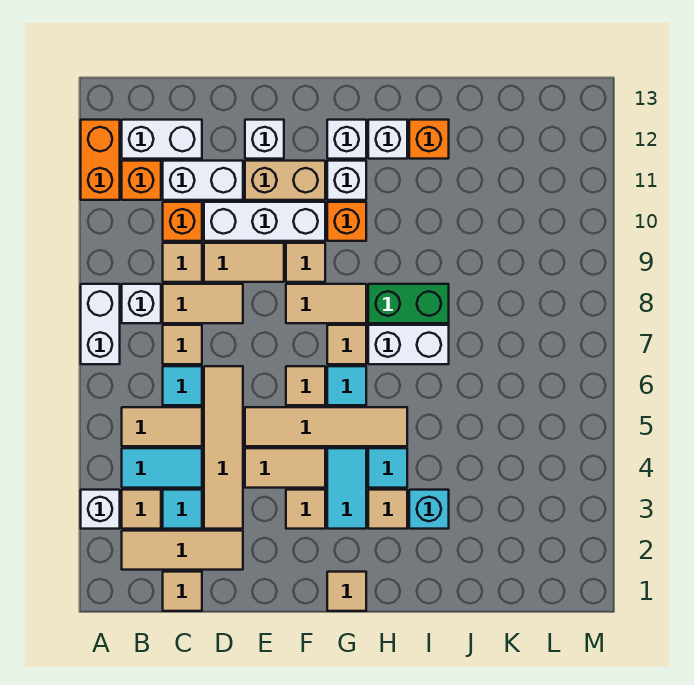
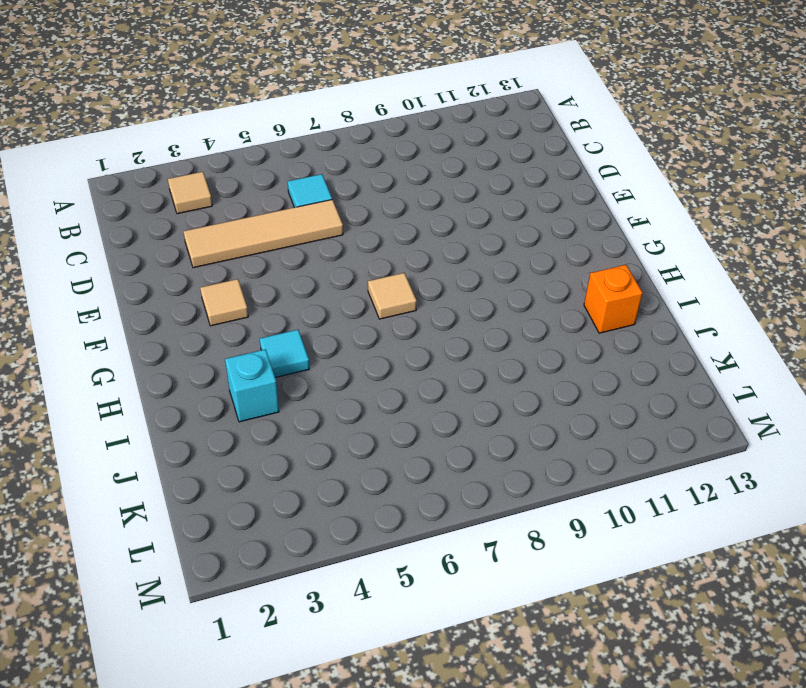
none -> white brick A3 level 1
none -> white brick A7:A8 level 1
none -> orange brick A11:A12 level 1
none -> tan tile B2:D2 level 1

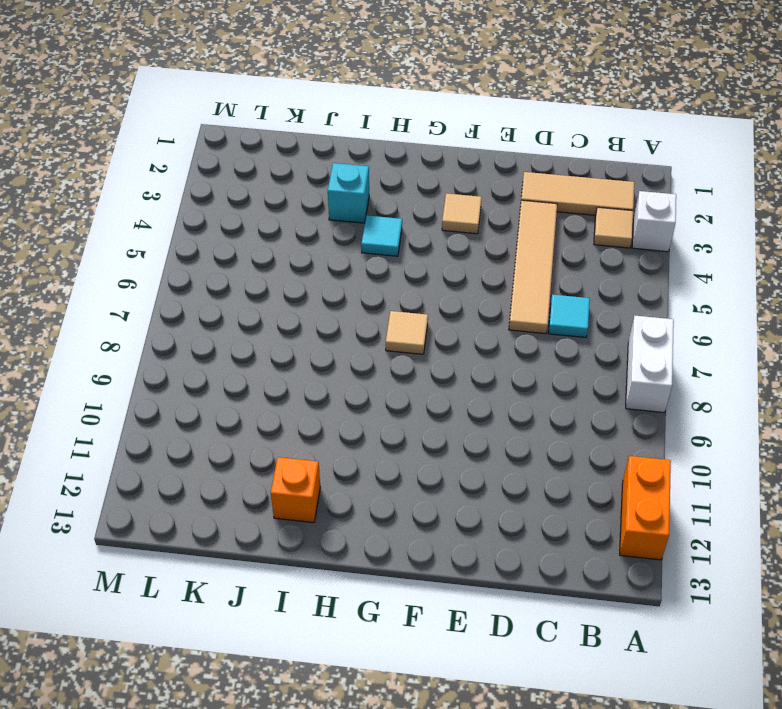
none -> cyan tile B4:C4 level 1
none -> tan tile B5:C5 level 1
none -> white brick B8 level 1
none -> orange brick B11 level 1

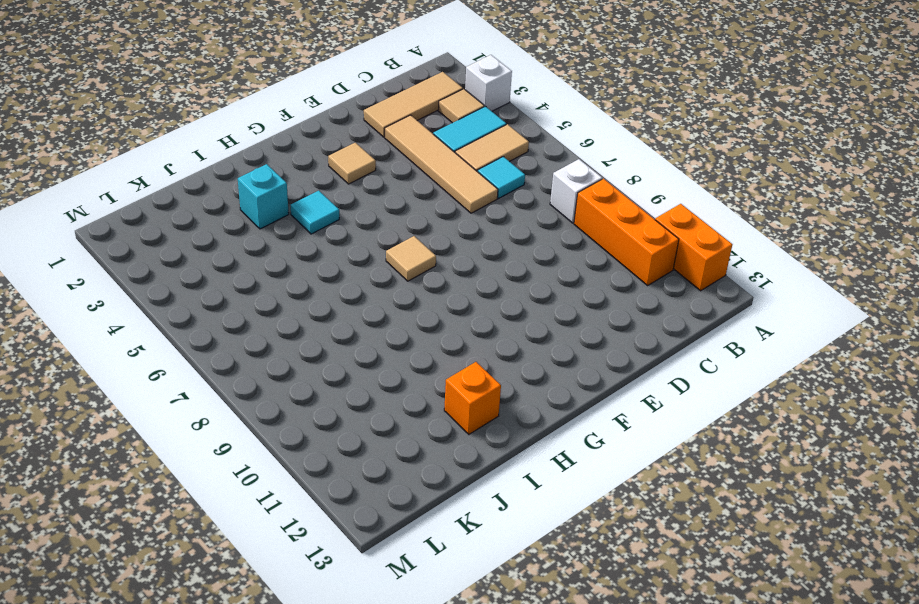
orange brick B9:B11 level 1 -> orange brick B11 level 1
none -> white brick A7:A8 level 1
none -> white brick B12:C12 level 1
none -> tan tile C1 level 1
none -> cyan tile C3 level 1

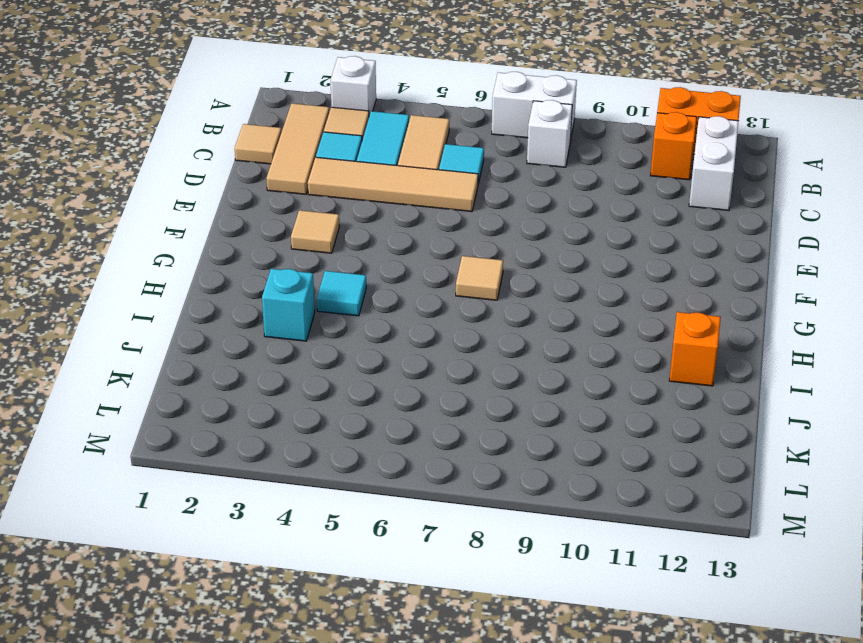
none -> tan tile C7 level 1
none -> tan tile C8:D8 level 1
none -> tan tile C9 level 1
none -> orange brick C10 level 1

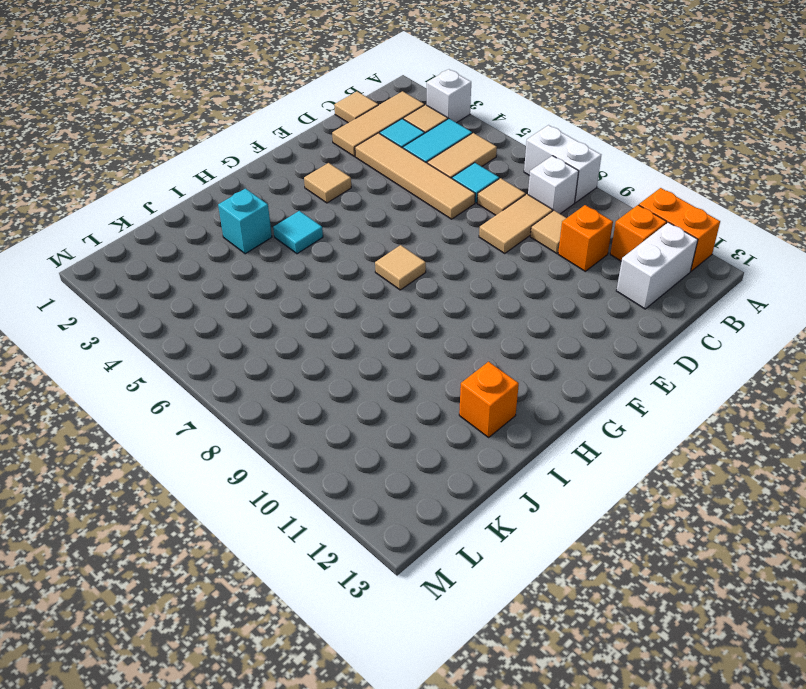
none -> white brick C11:D11 level 1
none -> tan tile D9:E9 level 1
none -> white brick D10:F10 level 1
none -> tan tile E4:F4 level 1

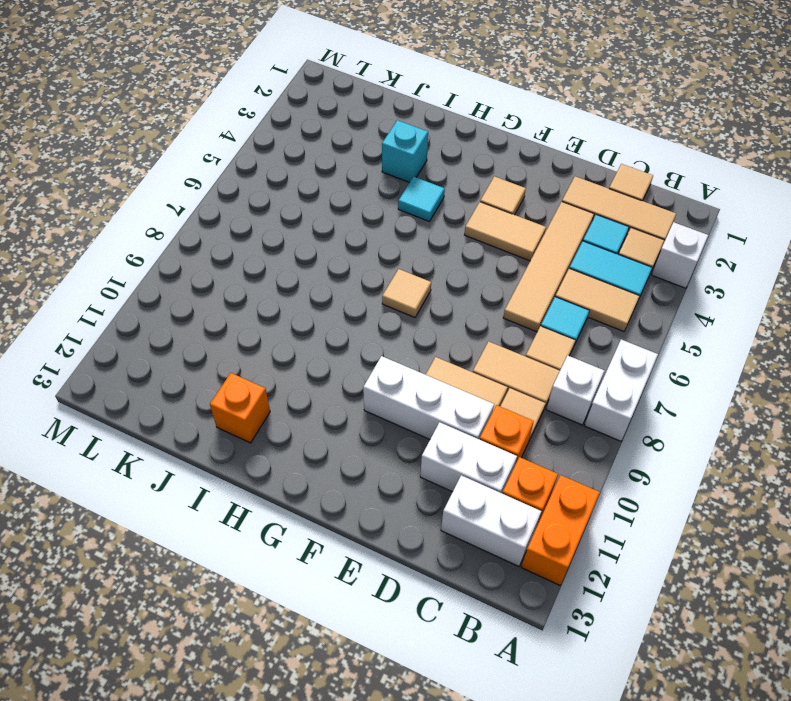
none -> tan tile E5:H5 level 1
none -> tan brick E11:F11 level 1
none -> white brick E12 level 1
none -> tan tile F6 level 1

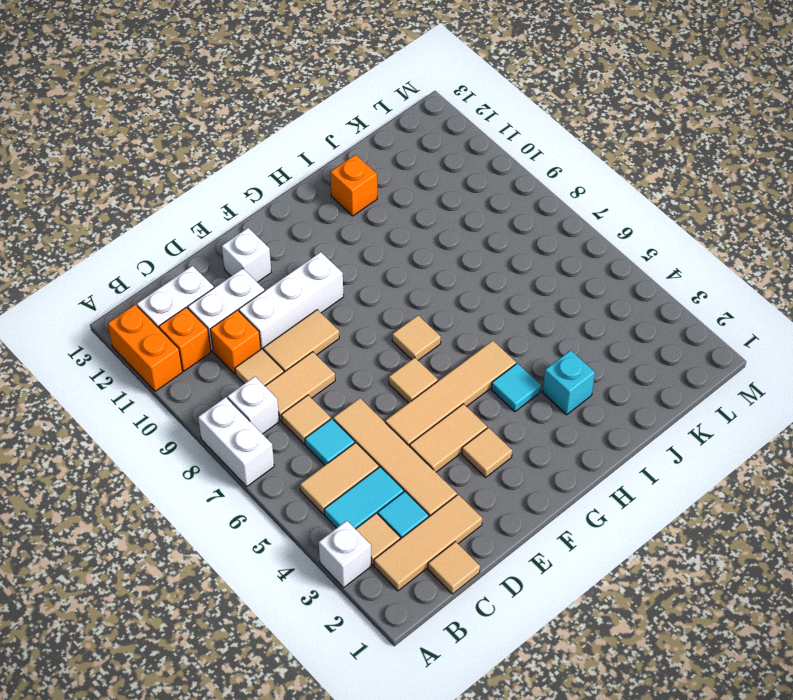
none -> tan brick E11:F11 level 1
none -> tan tile F8:G8 level 1
none -> tan tile F9 level 1
none -> tan tile G1 level 1

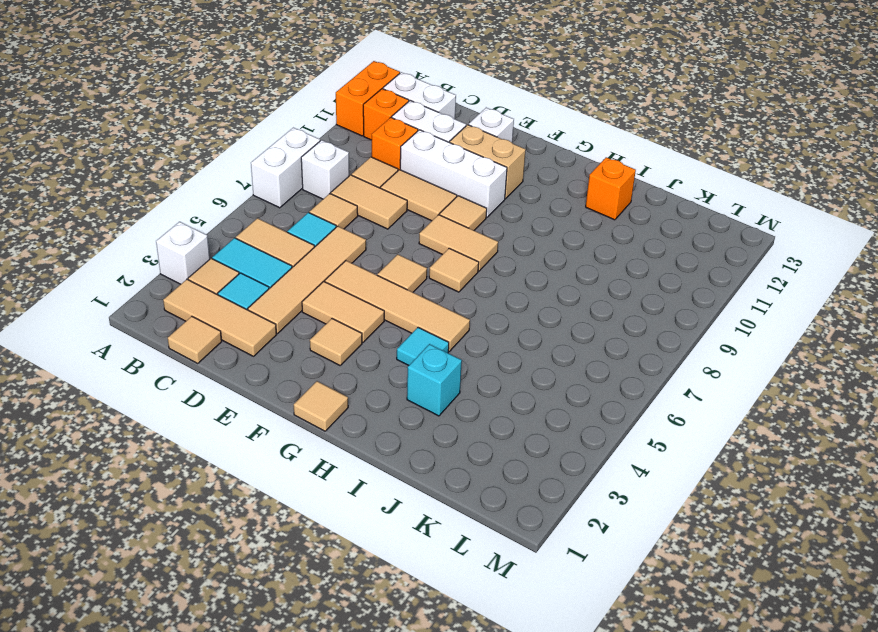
none -> cyan tile G3:G4 level 1
none -> cyan tile G6 level 1
none -> orange brick G10 level 1
none -> white brick G11 level 1

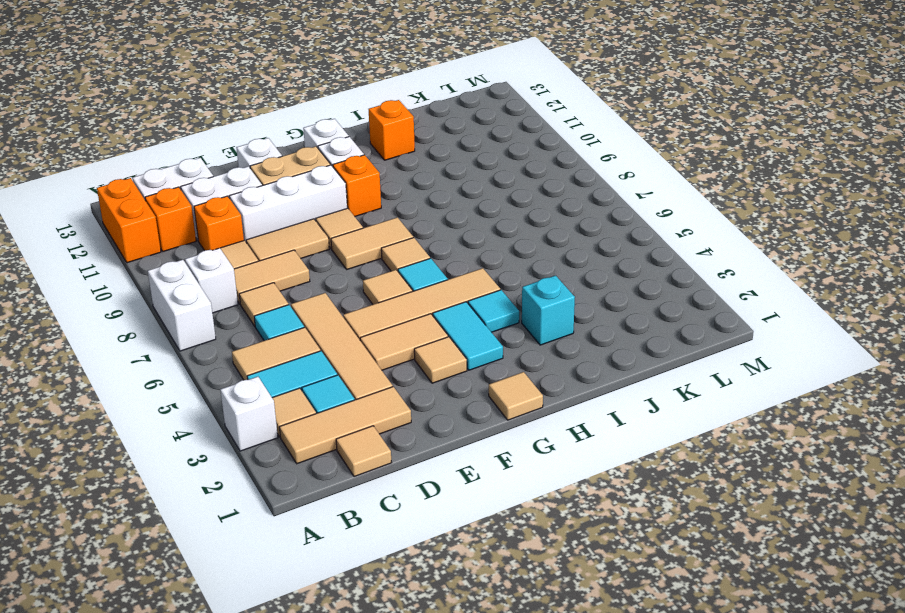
none -> tan tile H3 level 1
none -> white brick H7:I7 level 1
none -> green brick H8:I8 level 1
none -> white brick H12 level 1

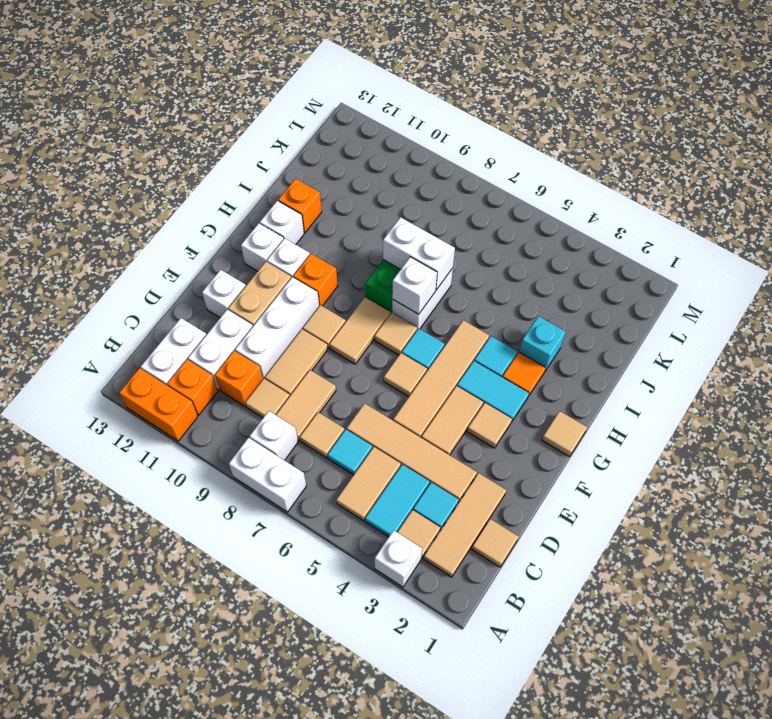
orange tile H3 level 1 -> tan tile H3 level 1
white brick H7 level 2 -> none
white brick I7:I8 level 2 -> none

